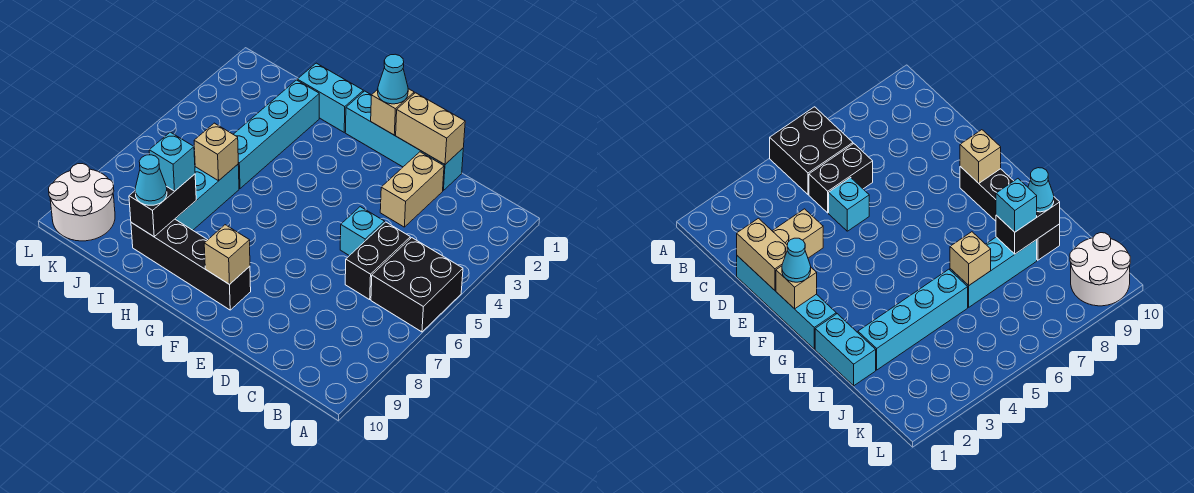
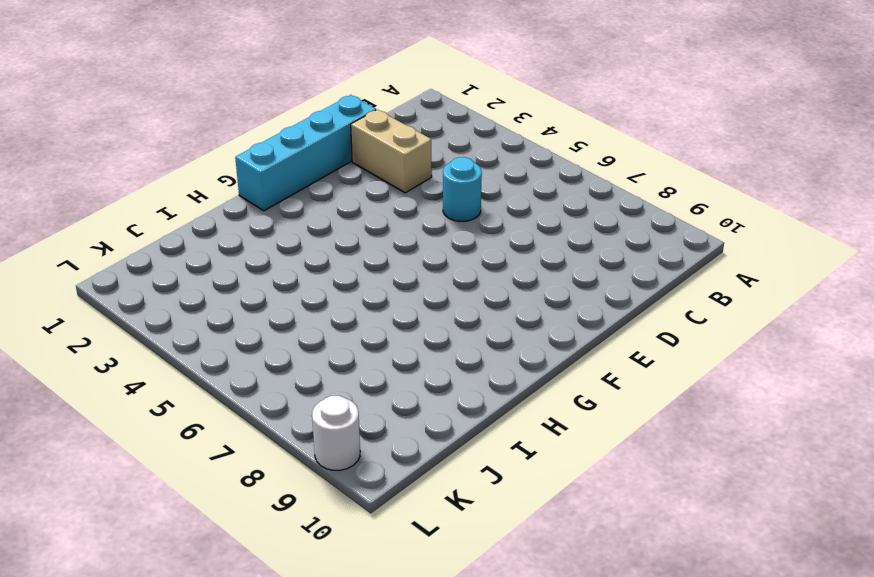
cyan round brick D5 level 1 -> cyan brick D5 level 1
white round brick L9 level 1 -> white round brick K9:L10 level 1
none -> black brick A5:B6 level 1
none -> black brick C5:C6 level 1
none -> black brick F9:I9 level 1

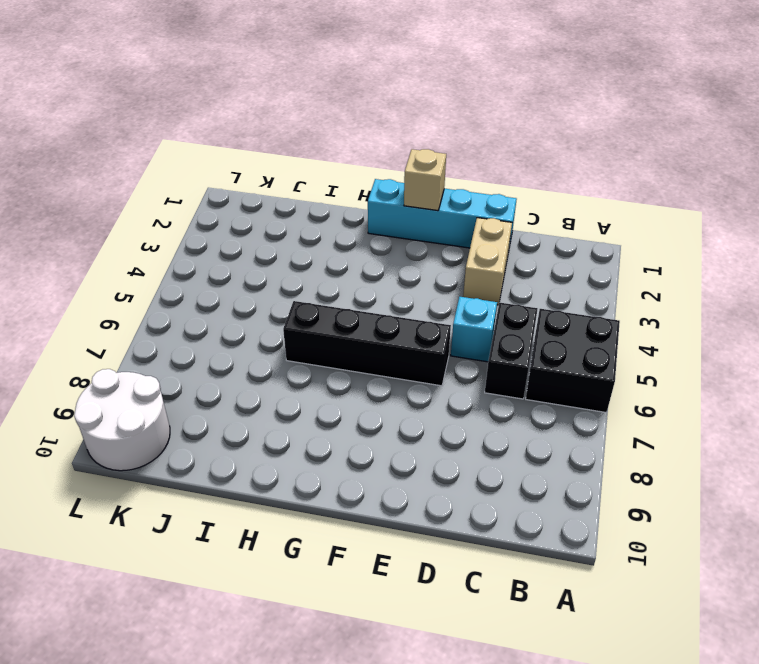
black brick E6:H6 level 1 -> black brick F9:I9 level 1
none -> cyan brick H1:I1 level 1
none -> cyan brick I2:I5 level 1
none -> cyan brick I6:I8 level 1

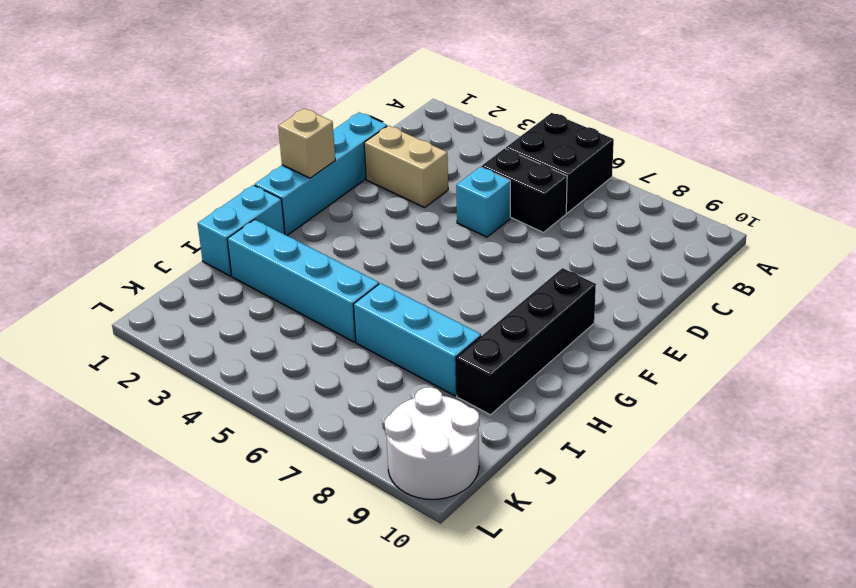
none -> tan brick D1:E1 level 2
none -> tan brick F9 level 2
none -> tan brick I6 level 2

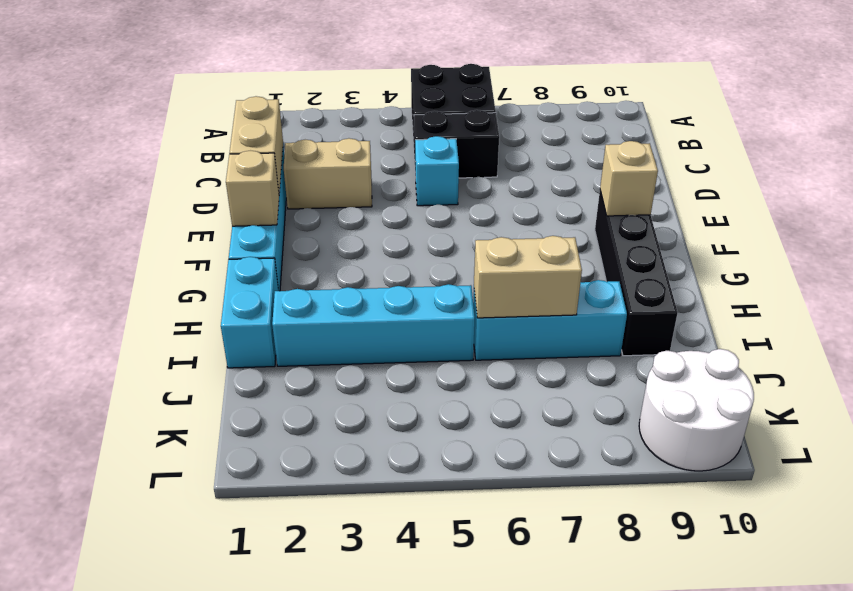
tan brick I6:I7 level 2 -> tan brick I6 level 2
none -> black brick I8:I9 level 2
none -> cyan cone F1 level 3
none -> cyan brick I8 level 3

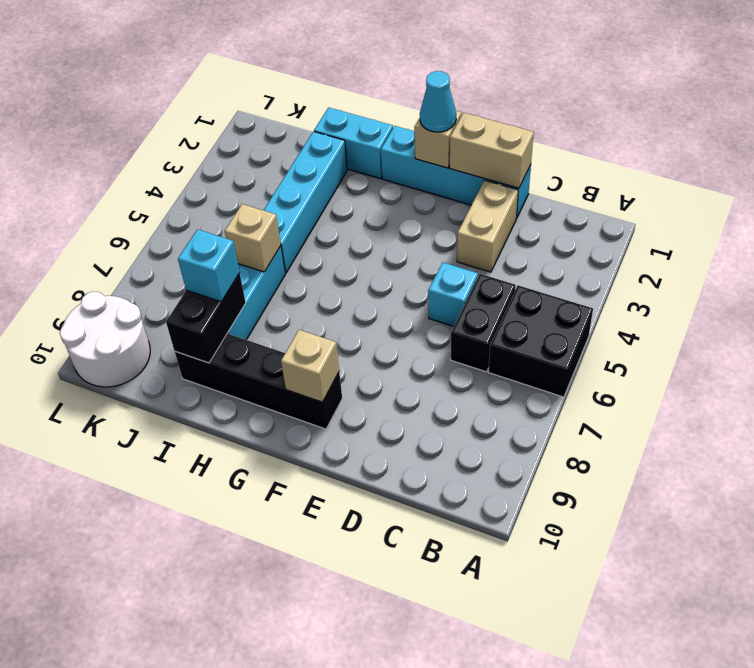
none -> cyan cone I9 level 3

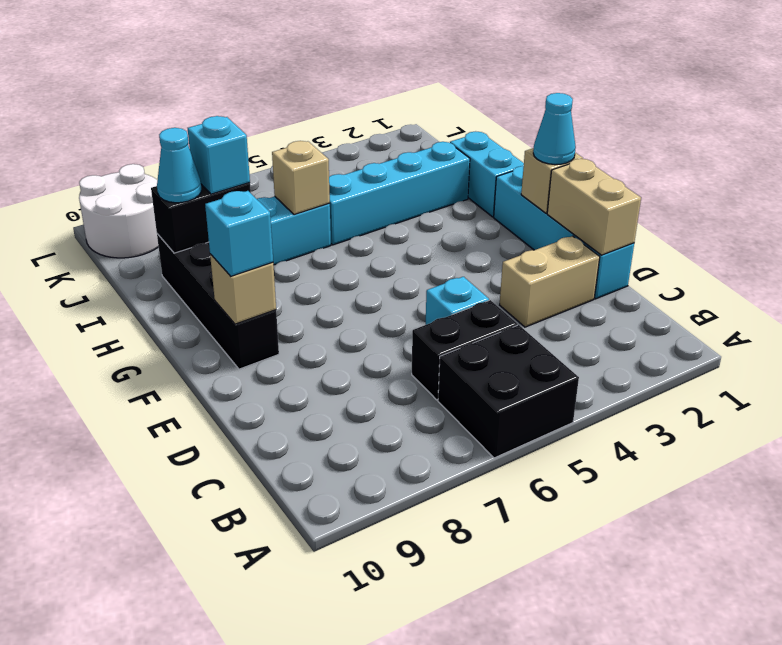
cyan brick F9 level 3 -> none

